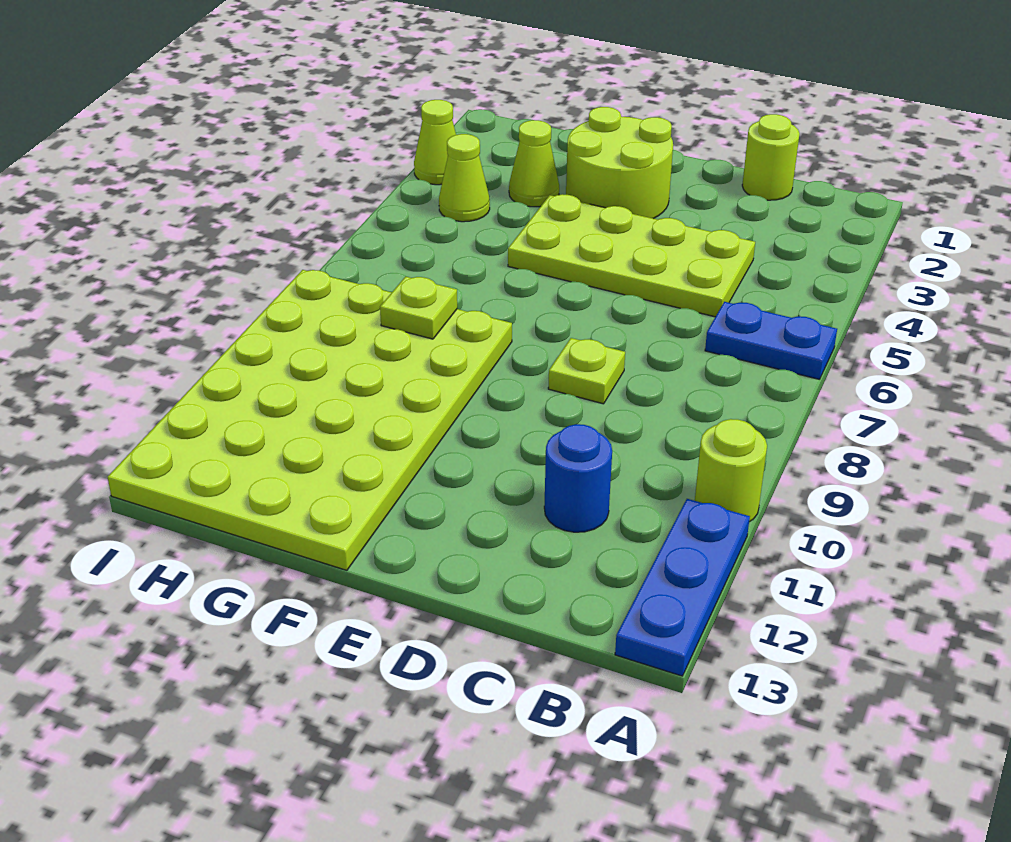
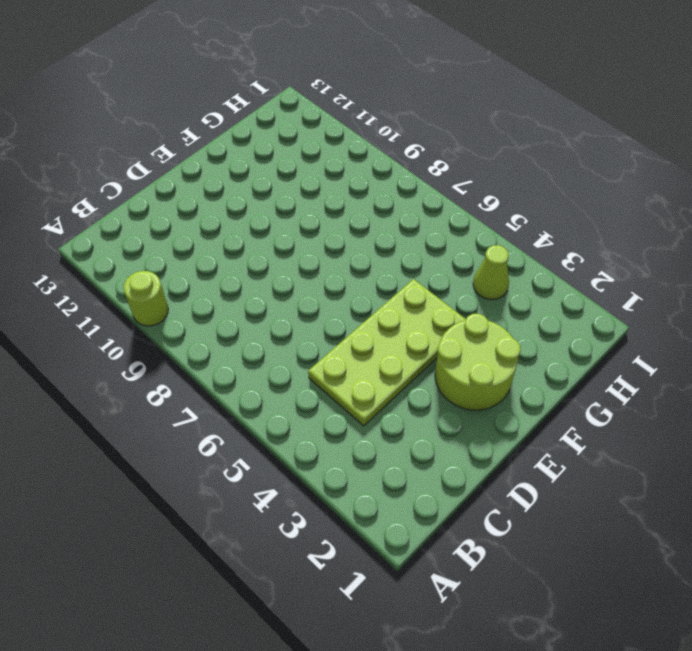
none -> blue plate A6:B6 level 1
none -> blue plate A11:A13 level 1
none -> lime round brick C1 level 1

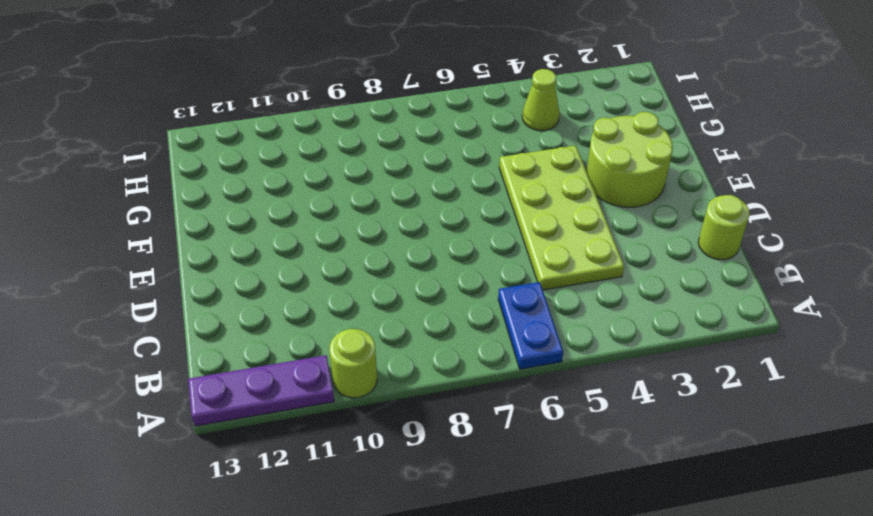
purple plate A11:A13 level 1 -> blue plate A11:A13 level 1
none -> blue round brick C11 level 1
none -> lime plate D8 level 1
none -> lime plate F8:I13 level 1

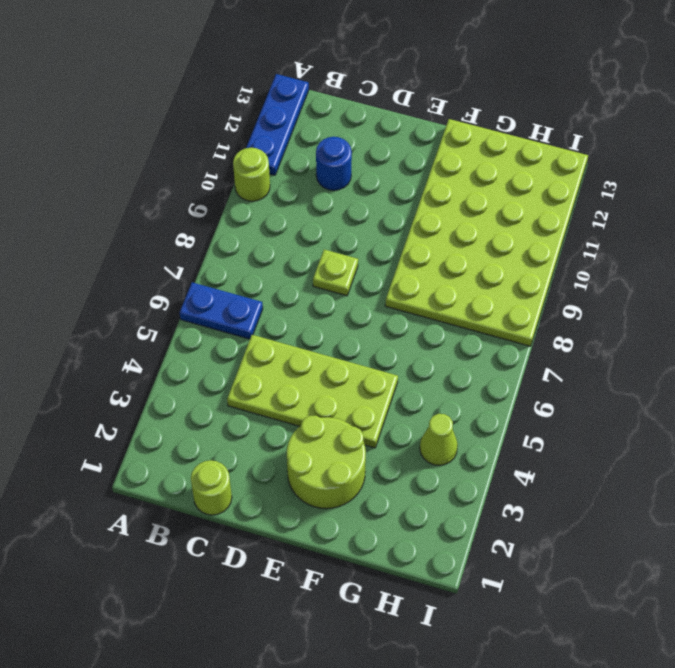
none -> lime cone G3 level 1
none -> lime cone I3 level 1
none -> lime plate G8 level 2

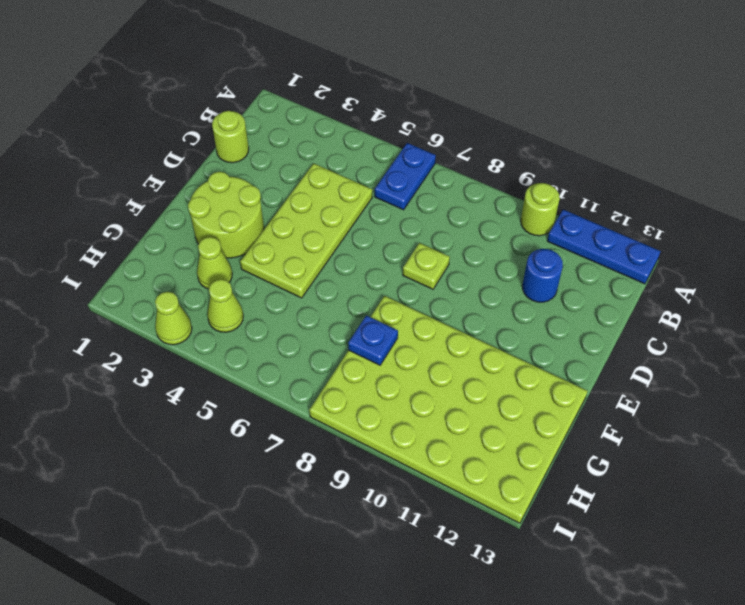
blue plate G8 level 2 -> lime plate G8 level 2

